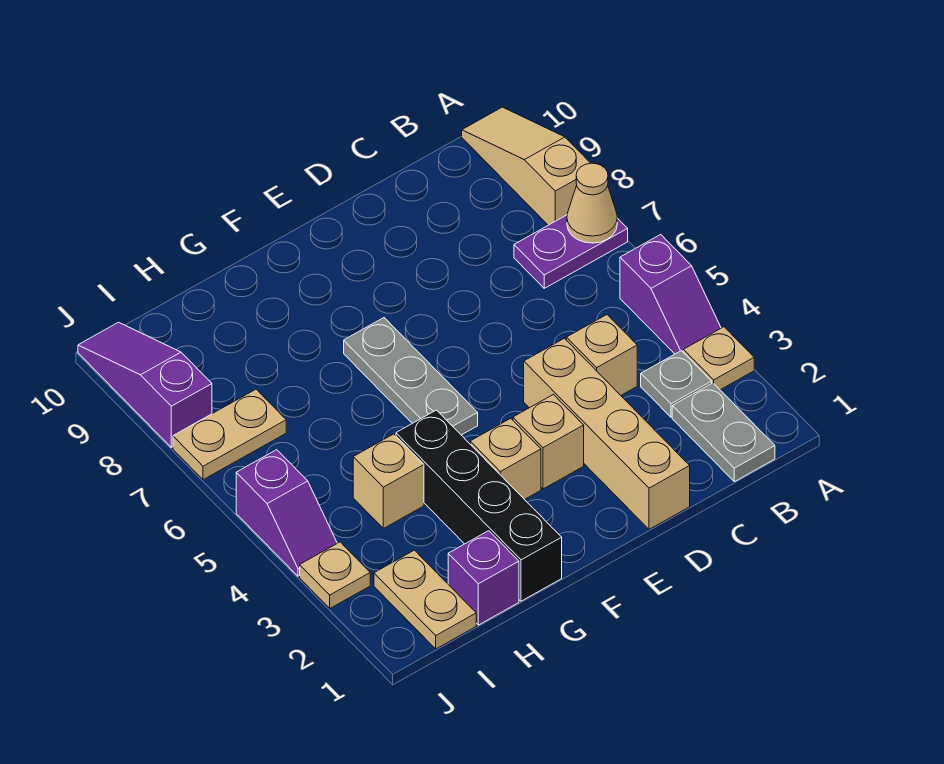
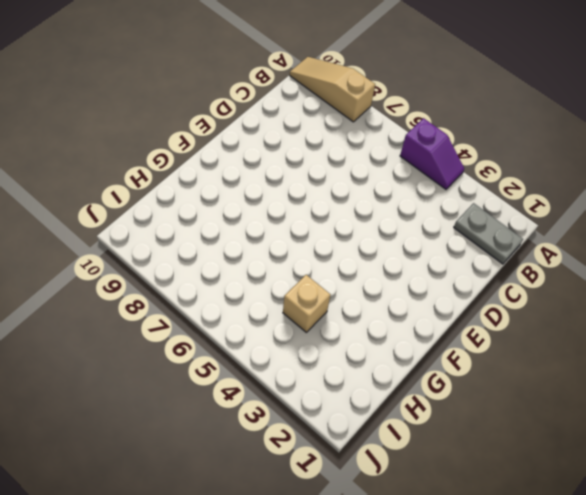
none -> tan plate A3 level 1
none -> purple plate A7:B7 level 1
none -> grey plate B3 level 1

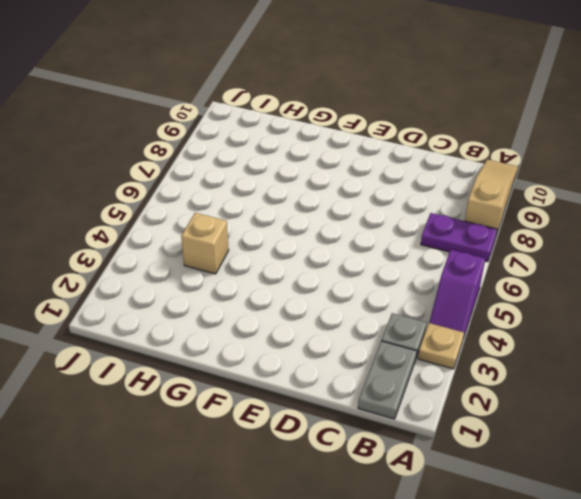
none -> tan brick C4 level 1
none -> tan brick D1:D4 level 1
none -> tan brick E3 level 1

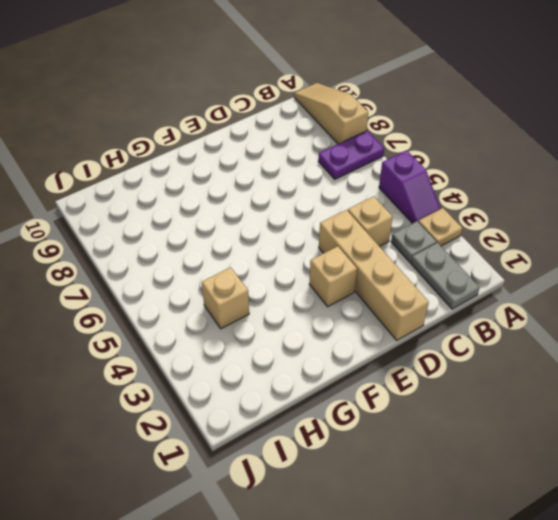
none -> tan brick F3 level 1
none -> grey plate F5:F7 level 1
none -> black brick G1:G4 level 1

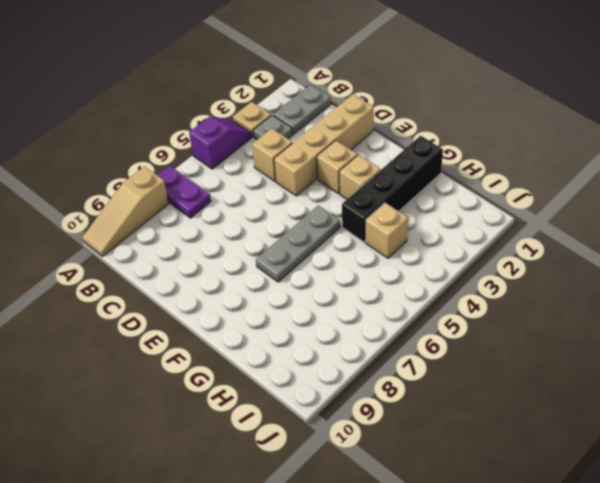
none -> purple brick H1 level 1
none -> tan plate I1:I2 level 1
none -> tan plate I7:J7 level 1

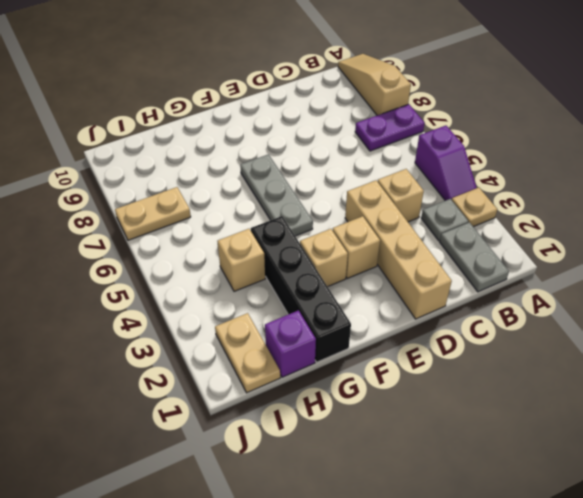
none -> tan plate J3 level 1
none -> purple slope J4:J5 level 1 top 5
none -> purple slope J8:J10 level 1 top 8

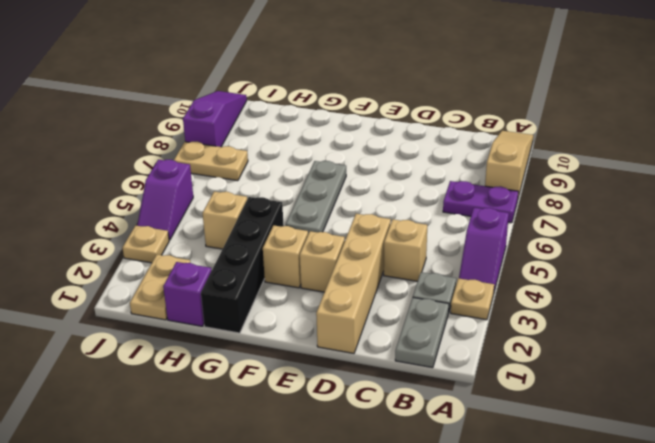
none -> tan cone A7 level 2

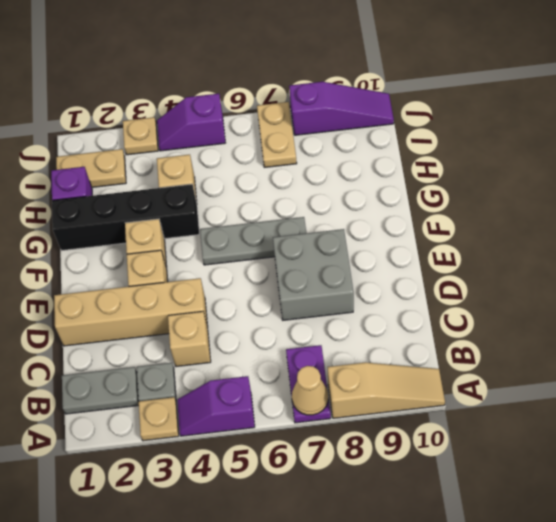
grey brick D7:E8 level 1 -> none

